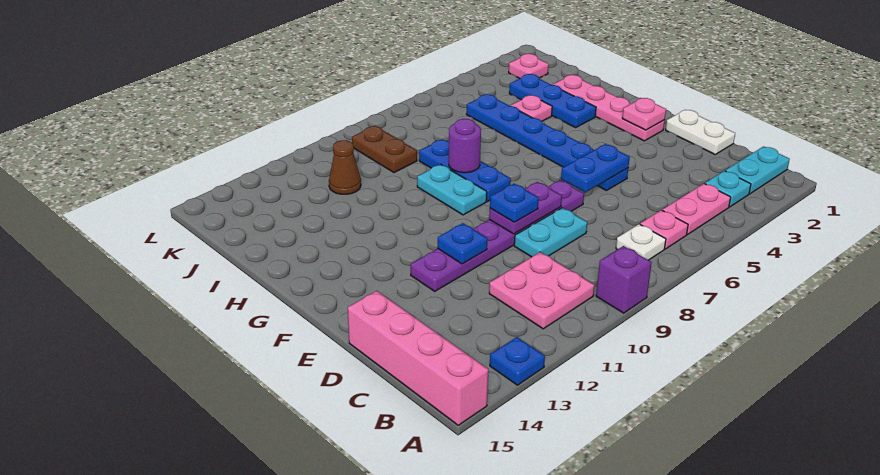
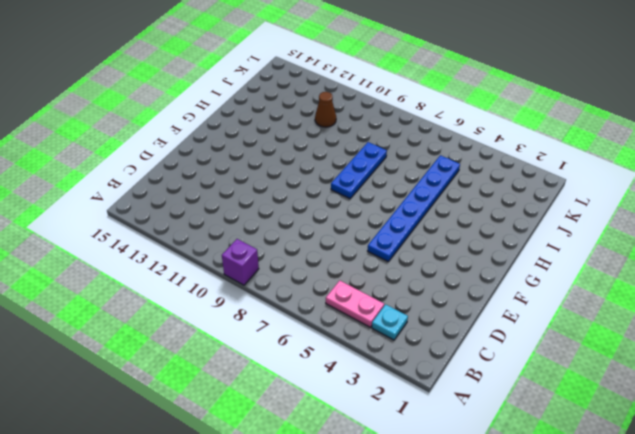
none -> blue plate A13 level 1
none -> pink brick A15:D15 level 1
none -> cyan plate B1:B2 level 1

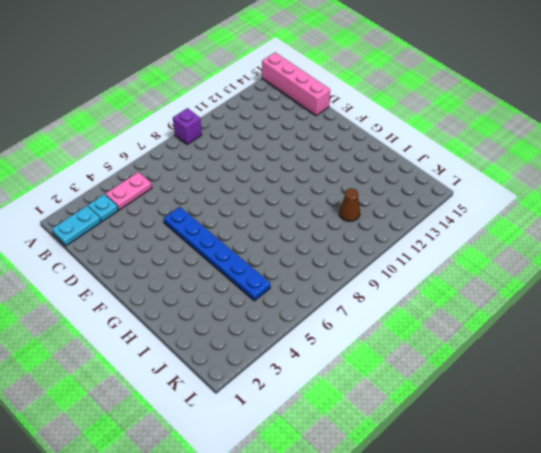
none -> blue plate A13 level 1
none -> pink plate B6 level 1
none -> white plate B7 level 1

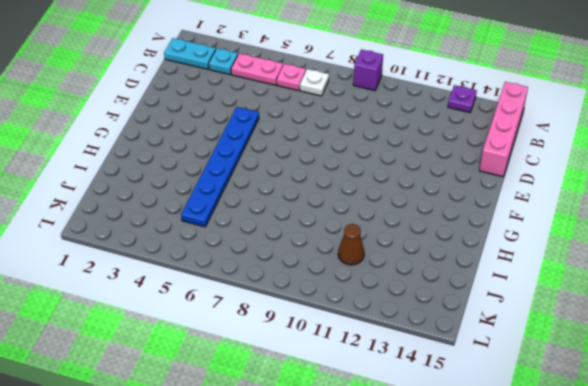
purple plate A13 level 1 -> blue plate A13 level 1
none -> pink plate B10:C11 level 1
none -> white plate D1:E1 level 1
none -> cyan plate D8:D9 level 1

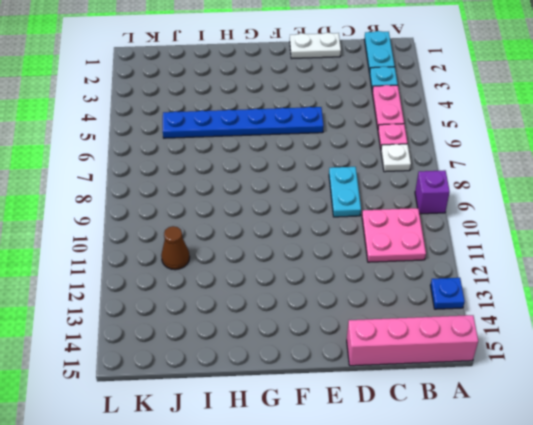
none -> purple plate E7:E12 level 1
none -> pink plate F2:I2 level 1
none -> blue plate G8:I8 level 1

